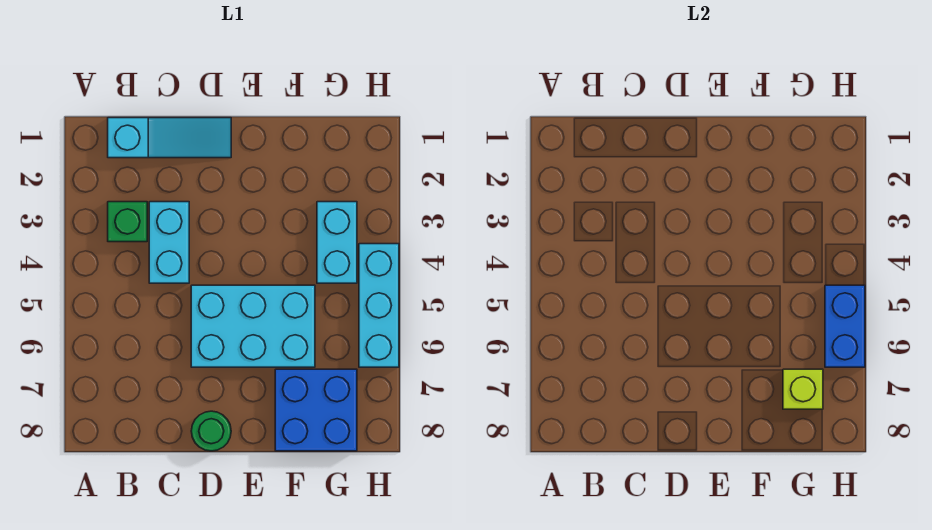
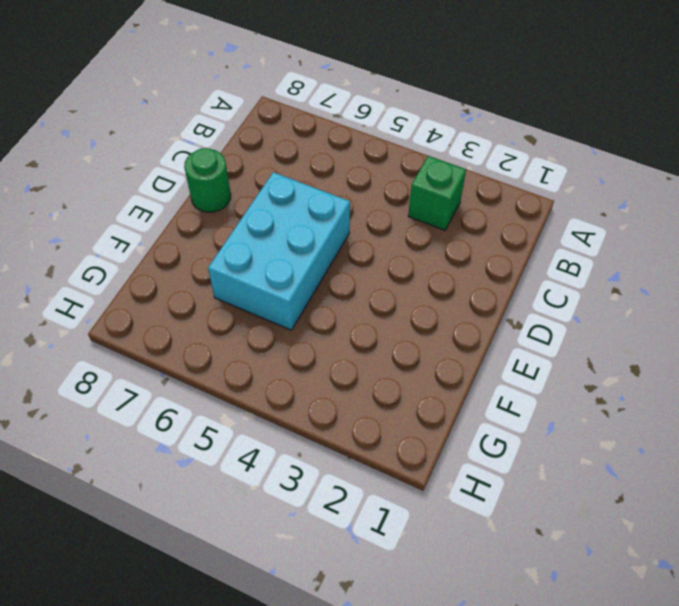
none -> cyan slope B1:D1 level 1 top B
none -> cyan brick C3:C4 level 1

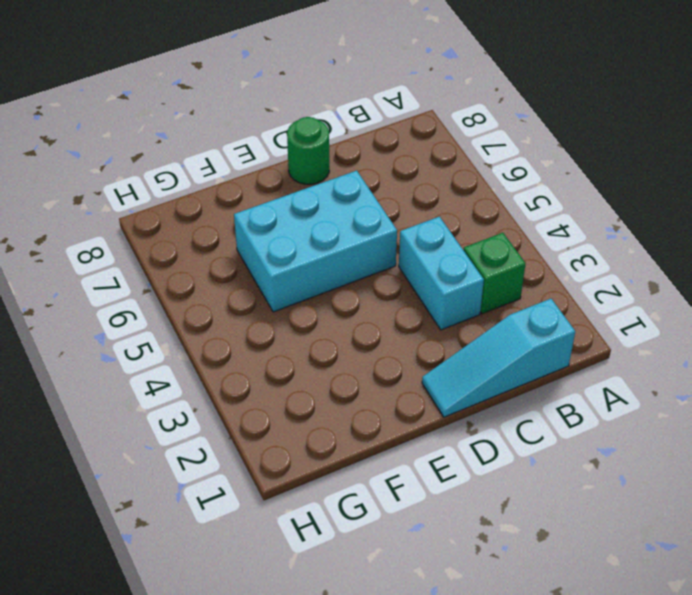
none -> blue brick F7:G8 level 1
none -> cyan brick G3:G4 level 1

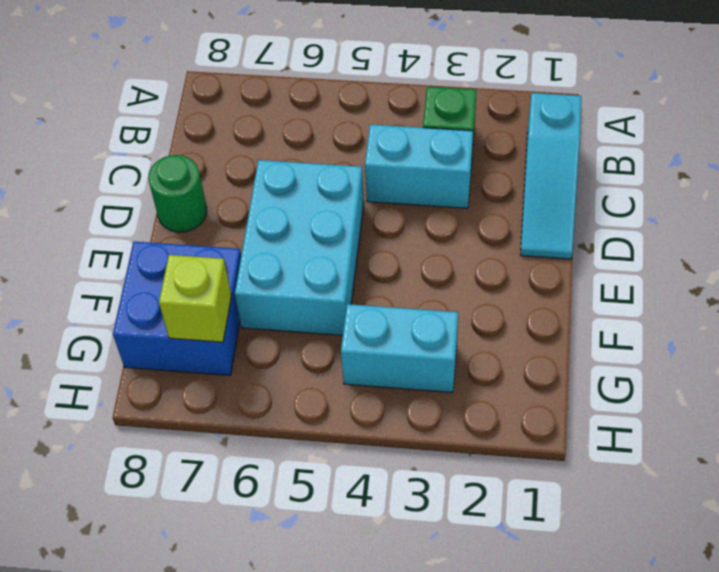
none -> cyan brick H4:H6 level 1
none -> blue brick H5:H6 level 2

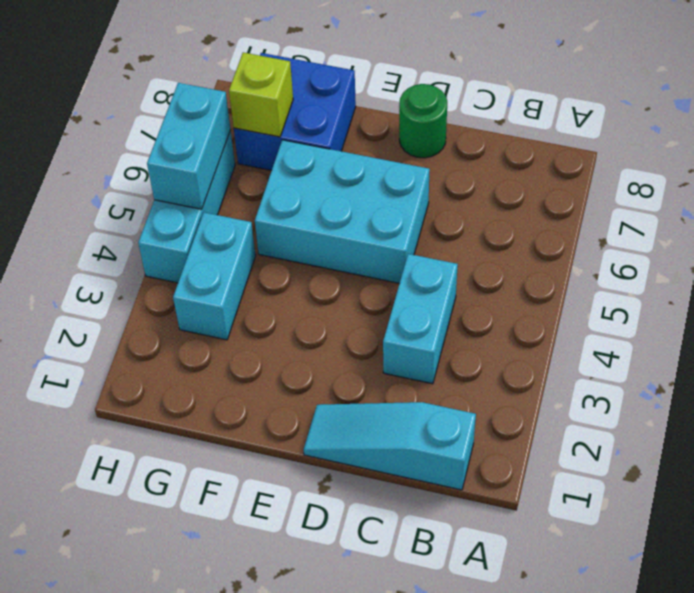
cyan brick H5:H6 level 2 -> blue brick H5:H6 level 2
none -> green brick B3 level 1

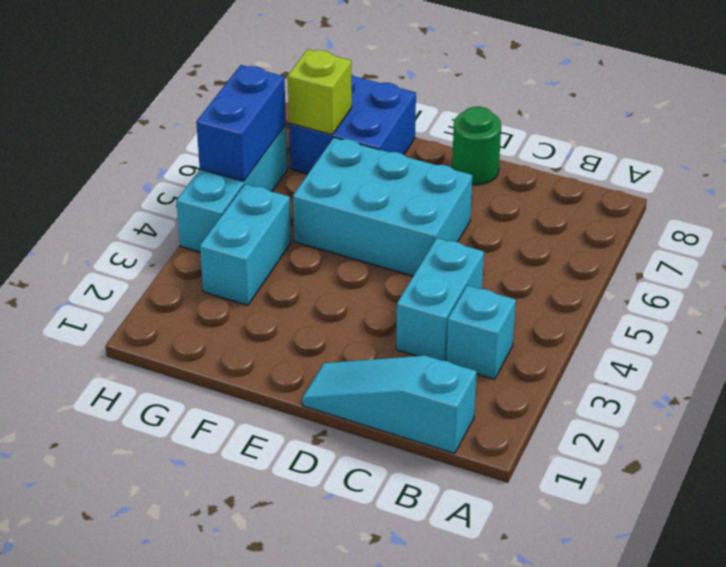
cyan brick B3 level 1 -> green brick B3 level 1

